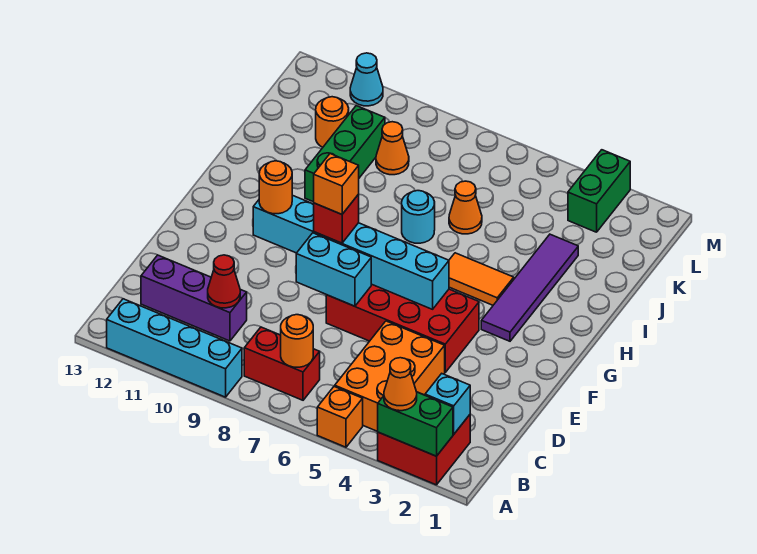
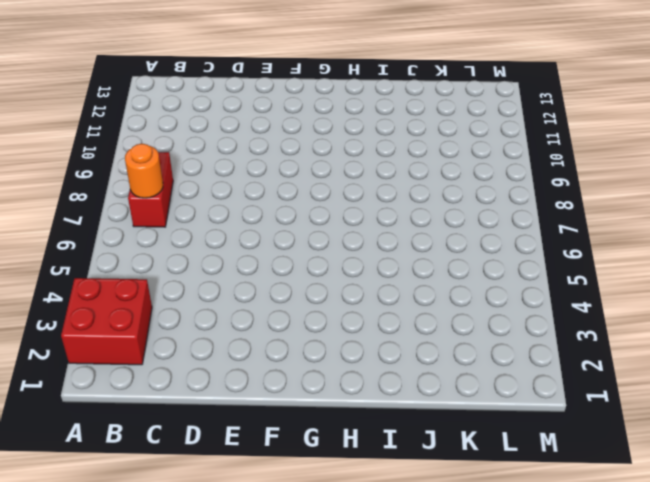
none -> orange brick A5 level 1
none -> cyan brick A9:A12 level 1
none -> orange brick B4:D5 level 1

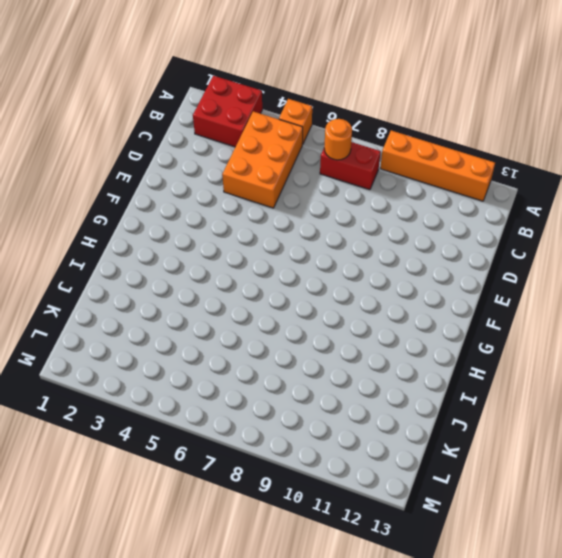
orange brick A9:A12 level 1 -> cyan brick A9:A12 level 1
none -> purple brick C10:C12 level 1
none -> red brick E4:F7 level 1
none -> purple tile G3:J3 level 1

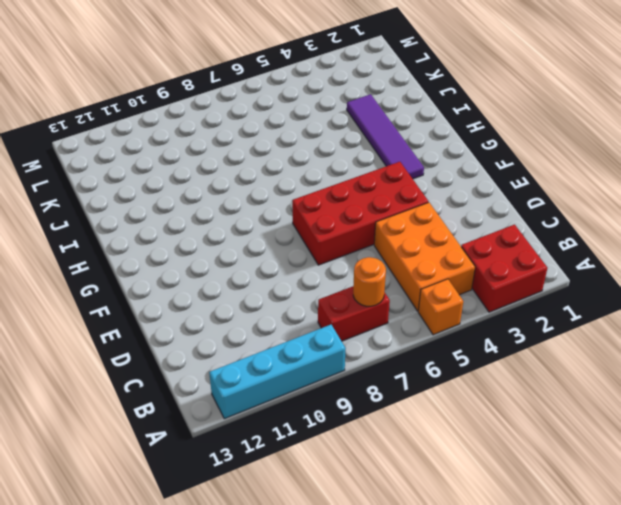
none -> purple brick C10:C12 level 1
none -> orange tile H4:H5 level 1
none -> cyan round brick I7 level 1

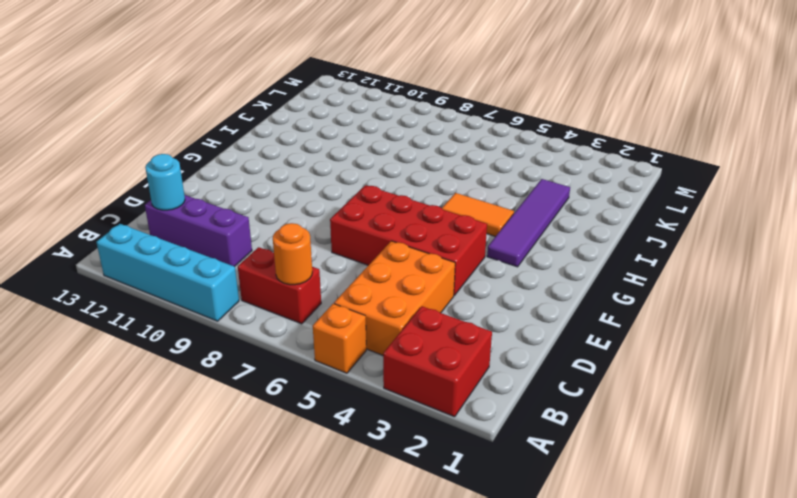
cyan round brick C12 level 2 -> cyan round brick I7 level 1
none -> green brick I10:K10 level 1
none -> orange cone J6 level 1
none -> orange cone K9 level 1

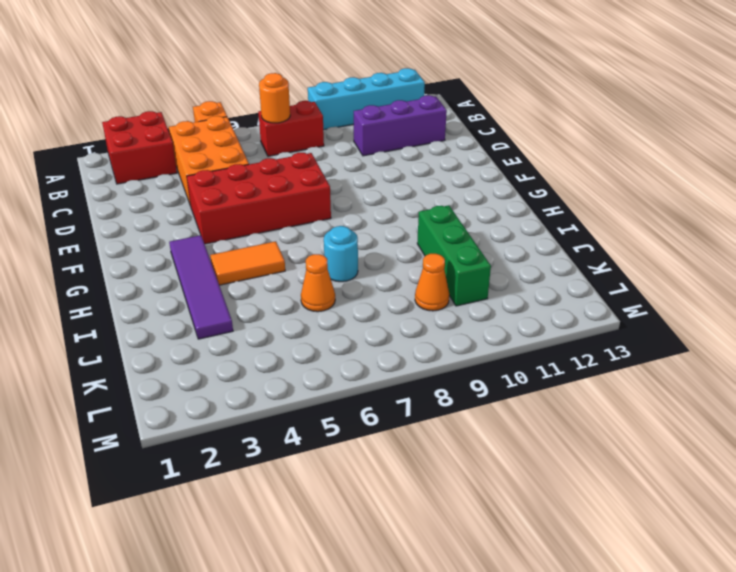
none -> orange round brick K11 level 1
none -> green brick L3:M3 level 1
none -> cyan cone M11 level 1

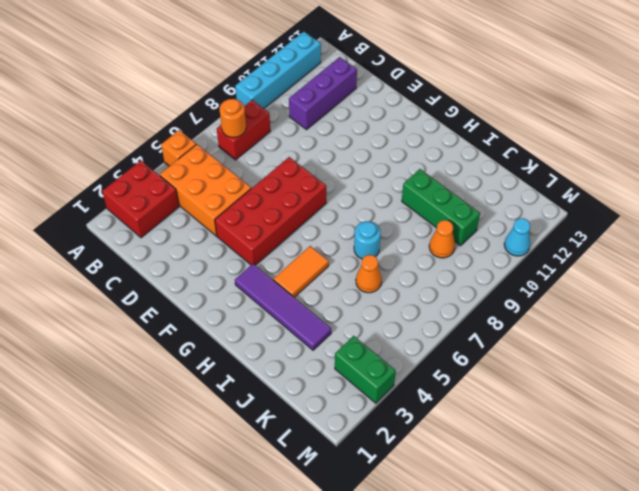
none -> orange round brick K11 level 1
none -> green brick A2:A3 level 2
none -> cyan brick B2 level 2

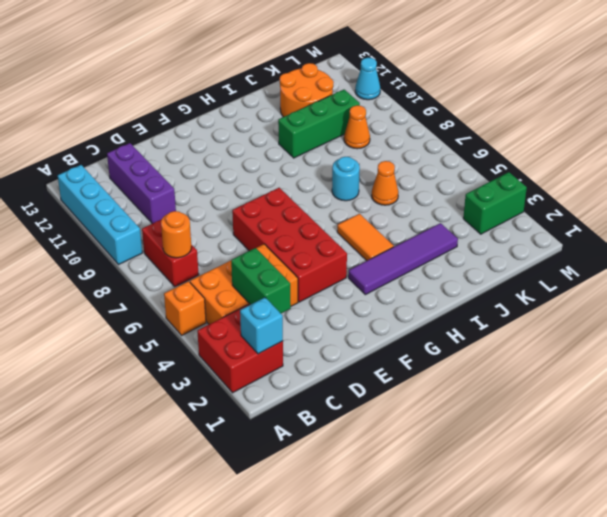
green brick C3:C4 level 2 -> green brick A2:A3 level 2
orange round brick J11:K12 level 1 -> orange round brick K11 level 1
none -> red cone C10 level 2
none -> cyan brick E7:E8 level 2
none -> cyan brick F5:F10 level 2

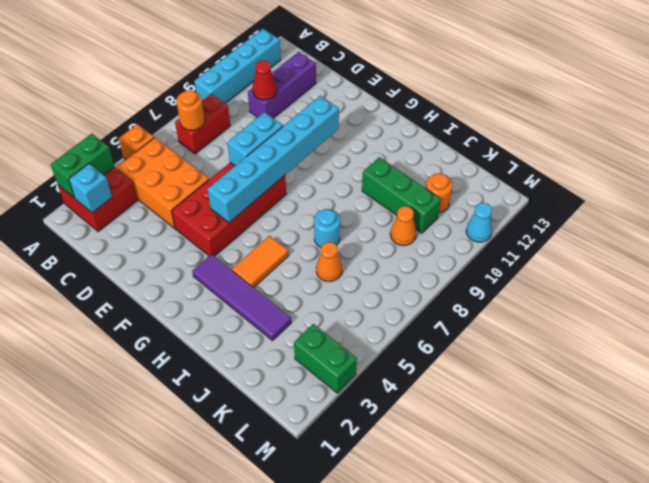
none -> orange cone A3 level 3
none -> red brick F8 level 3
none -> orange round brick F10 level 3

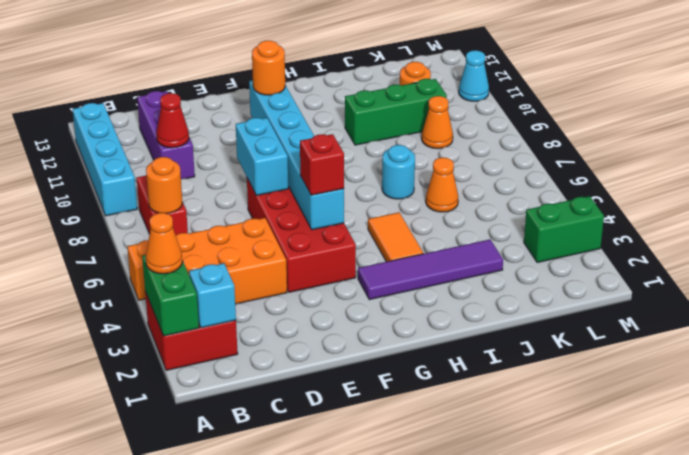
red brick F5 level 3 -> red brick F8 level 3
none -> orange brick F8 level 4

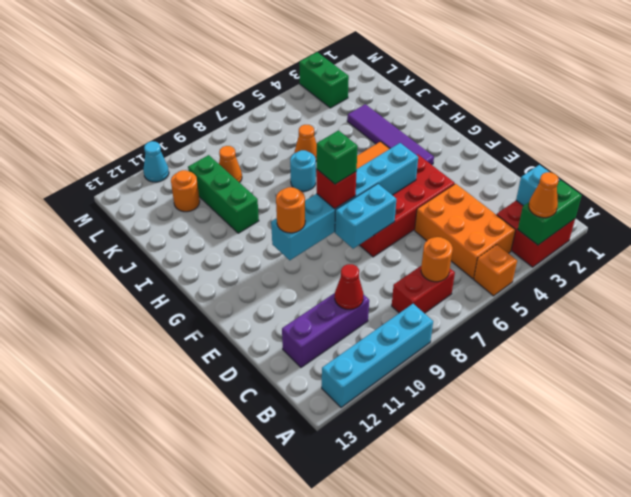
green brick F8 level 4 -> orange brick F8 level 4

